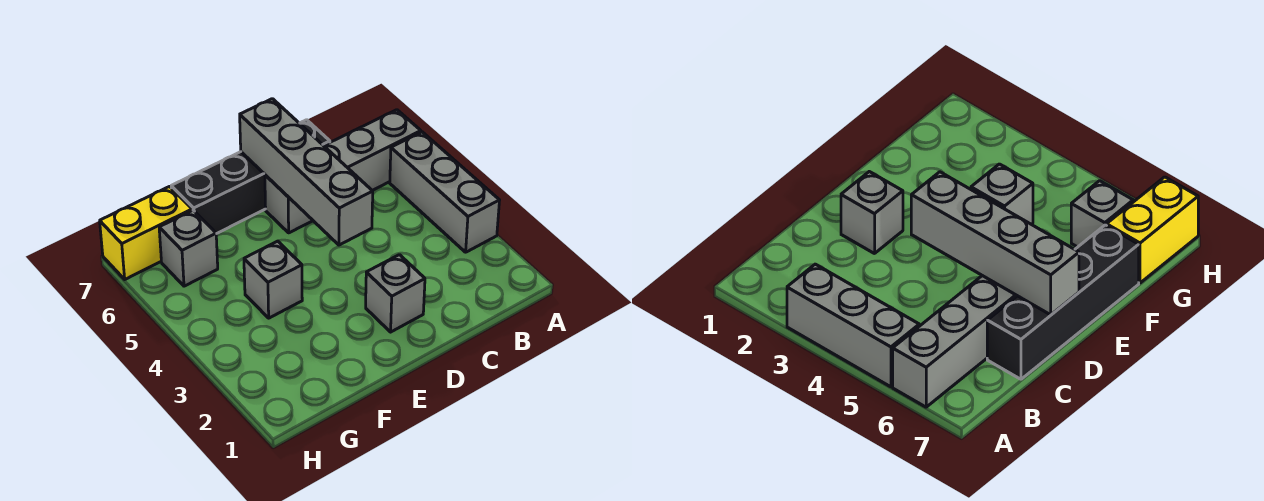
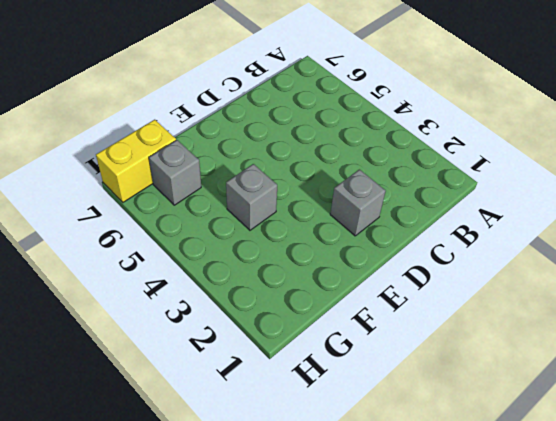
none -> grey brick A3:A5 level 1
none -> grey brick A6:D6 level 1

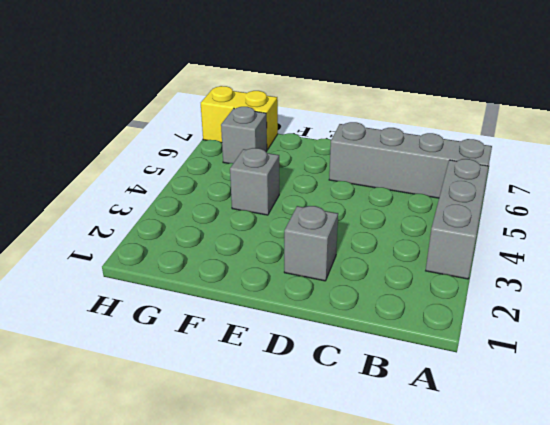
none -> black brick C7:F7 level 1
none -> grey brick D4:D7 level 2

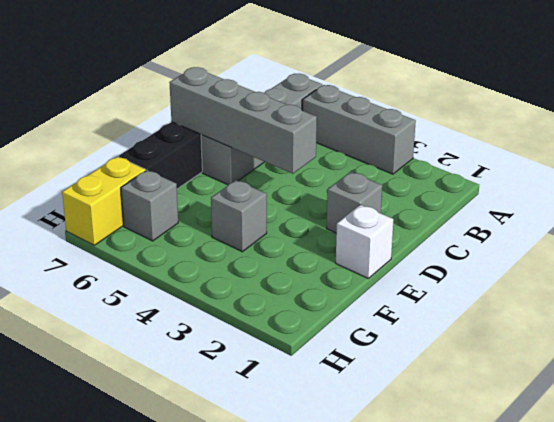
white brick E1 level 1 -> none

